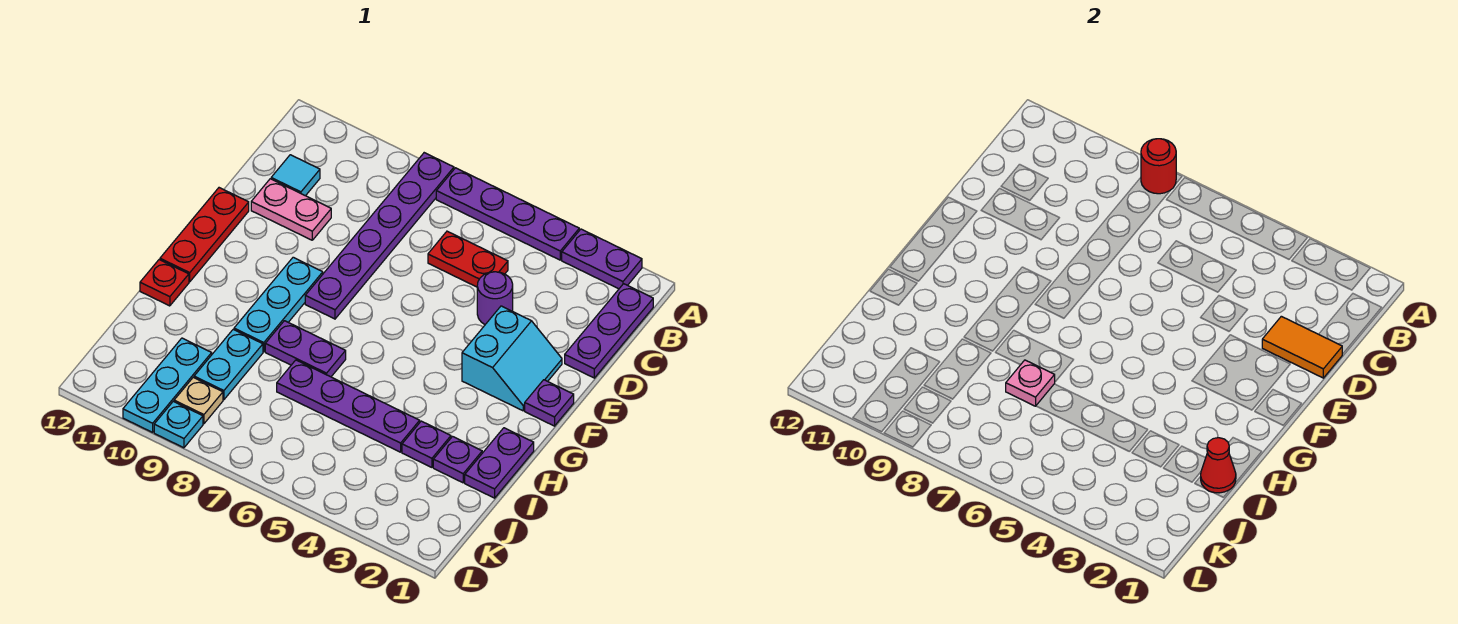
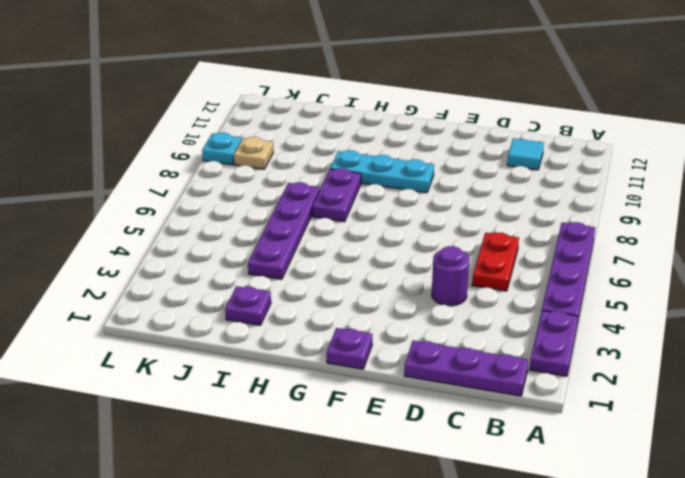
none -> purple plate A8:F8 level 1
none -> pink plate D10:D11 level 1
none -> cyan slope E2:F3 level 1 top 3

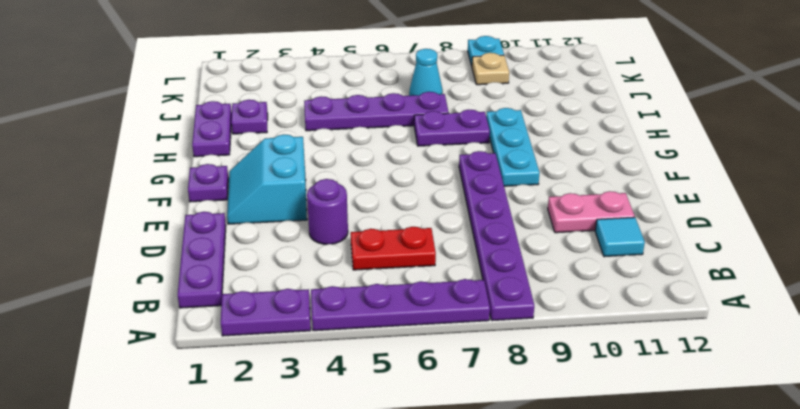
cyan cone J7 level 1 -> none
none -> red plate E12:G12 level 1
none -> red plate H12 level 1
none -> purple plate I3 level 1

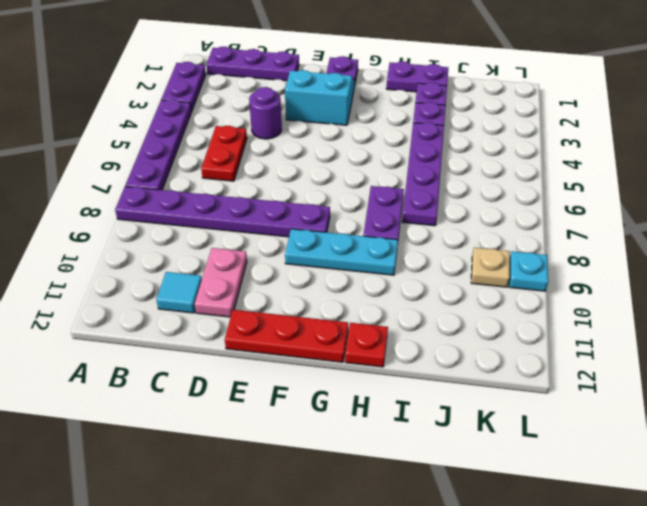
none -> cyan plate I9:J9 level 1
none -> cyan plate J10:L10 level 1
none -> red round brick A8 level 2

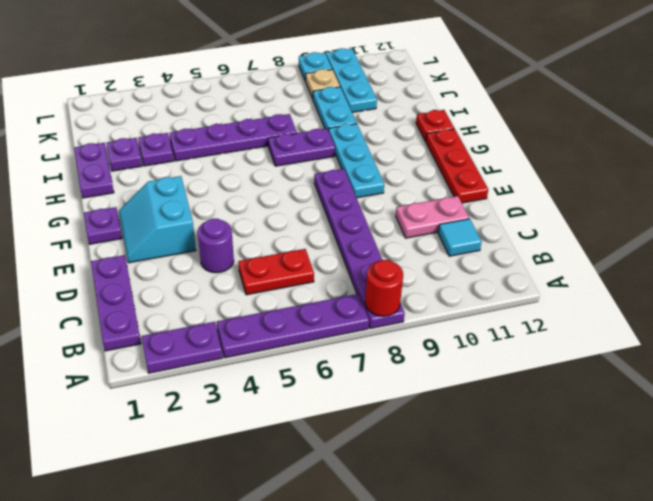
none -> orange tile D1:D2 level 2
none -> red cone I1 level 2
none -> pink plate I7 level 2

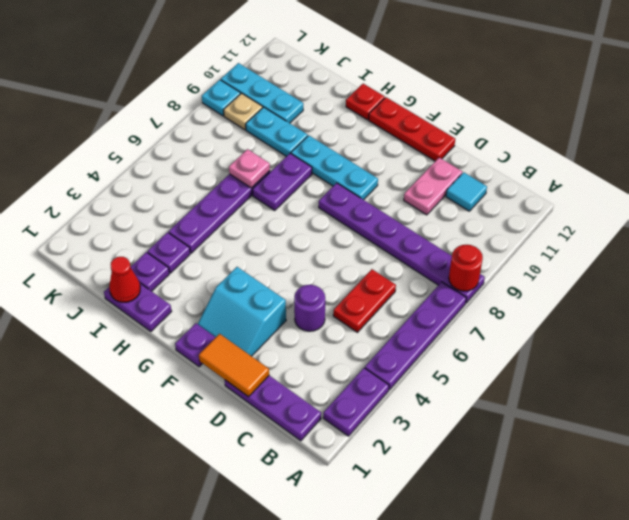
orange tile D1:E1 level 2 -> orange tile D1:D2 level 2

